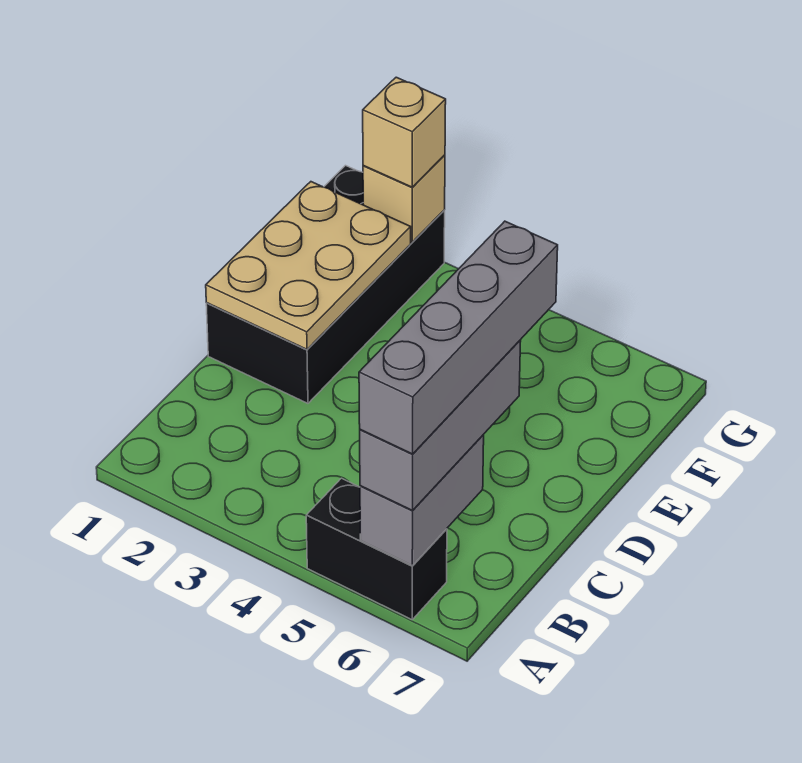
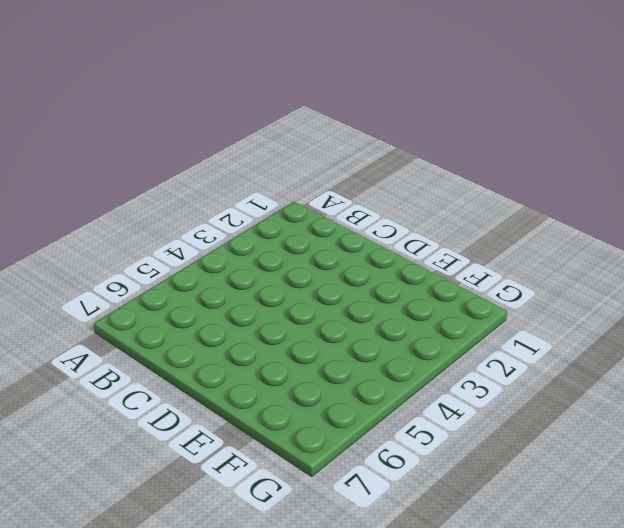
none -> black brick A5:A6 level 1
none -> black brick D1:G2 level 1

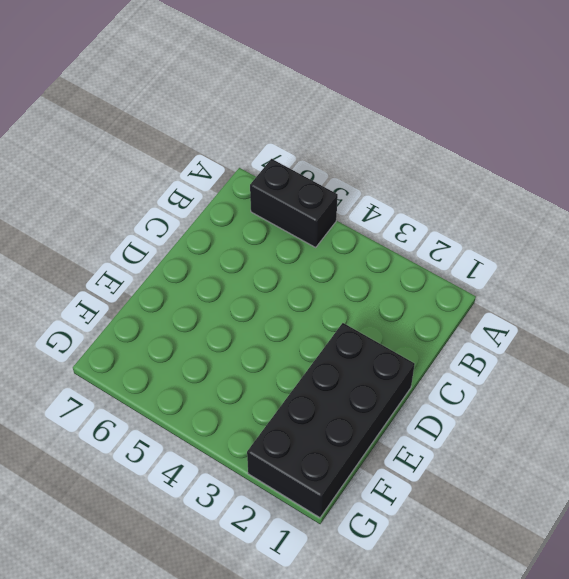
none -> grey brick A6:B6 level 2
none -> tan plate D1:F2 level 2

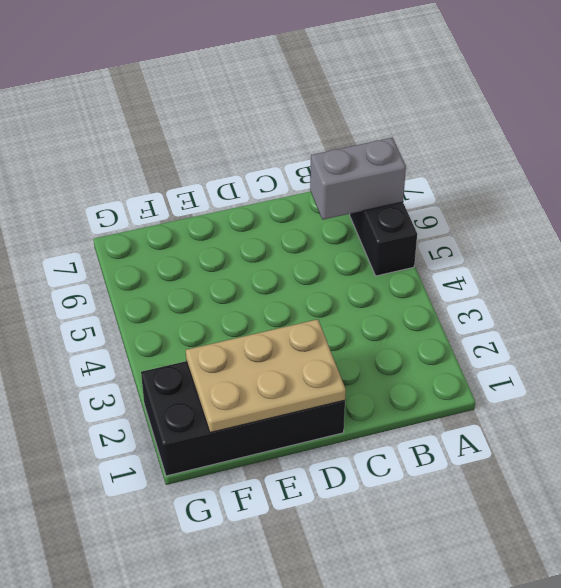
none -> tan brick G2 level 2
none -> grey brick A6:C6 level 3

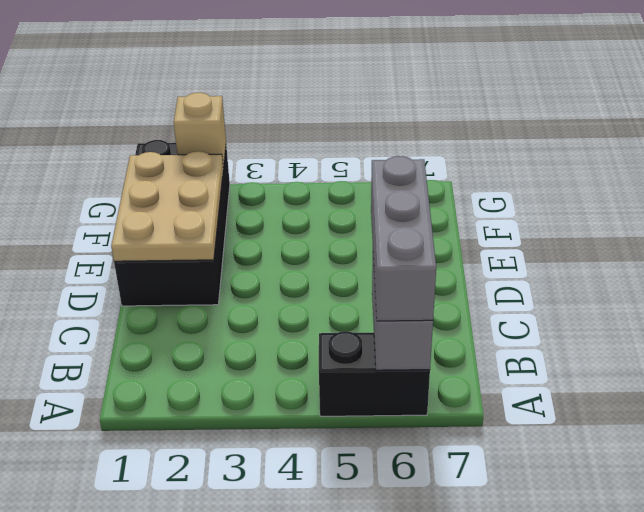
none -> tan brick G2 level 3
none -> grey brick A6:D6 level 4

